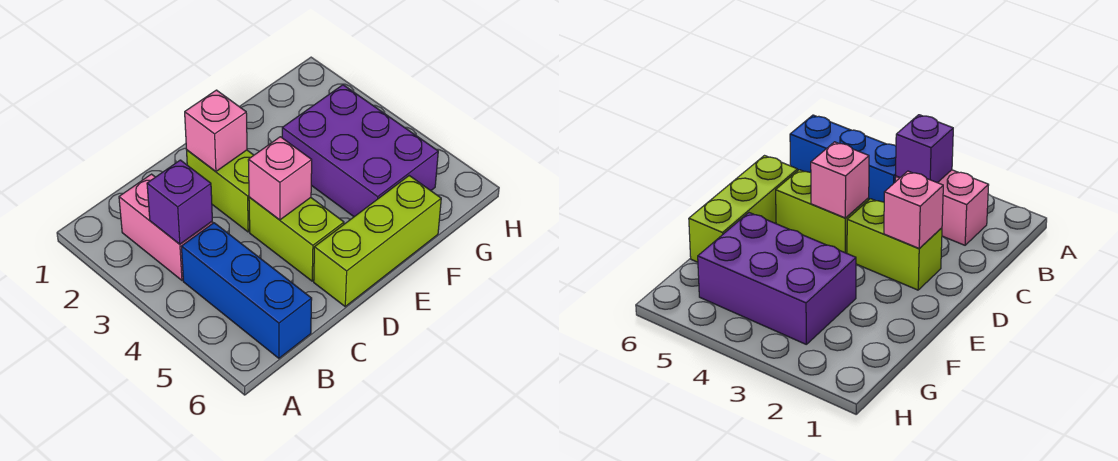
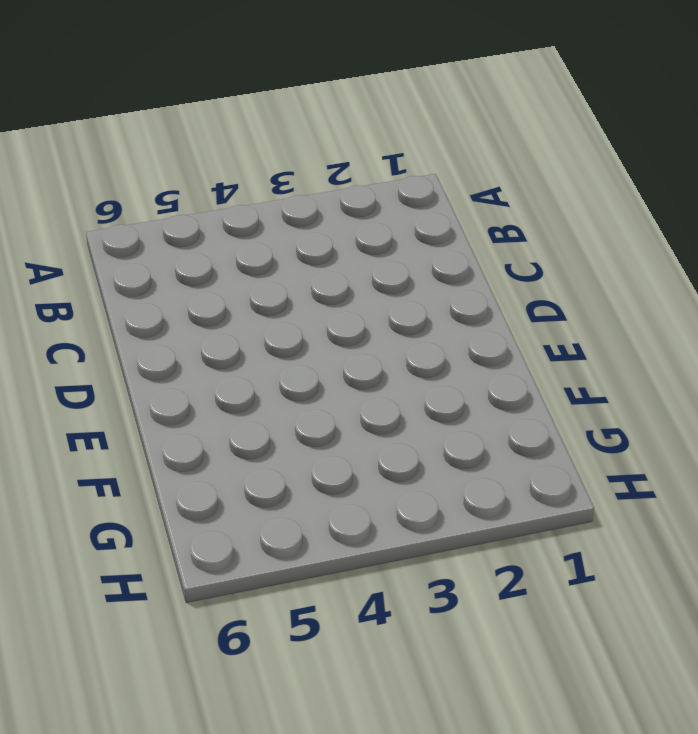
none -> pink brick B2:B3 level 1
none -> blue brick B4:B6 level 1

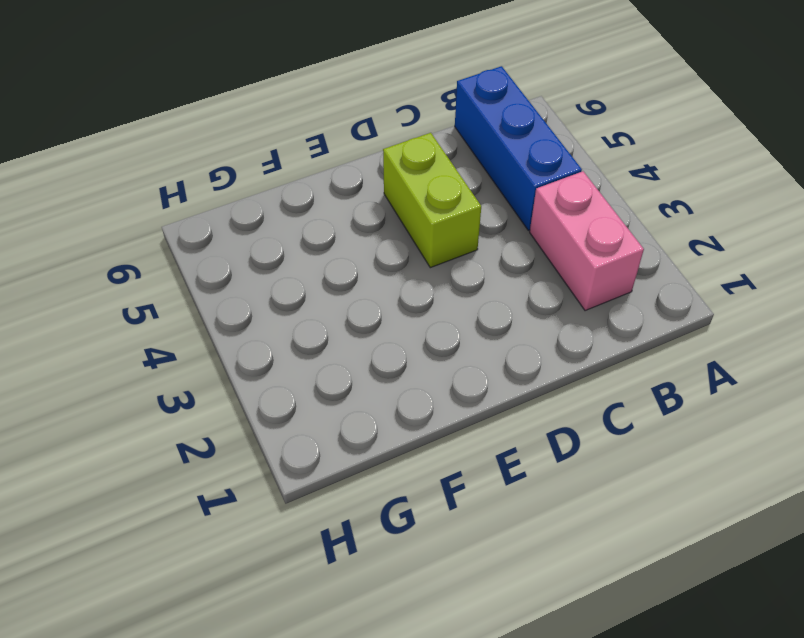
none -> lime brick D2:D3 level 1
none -> lime brick D6:F6 level 1

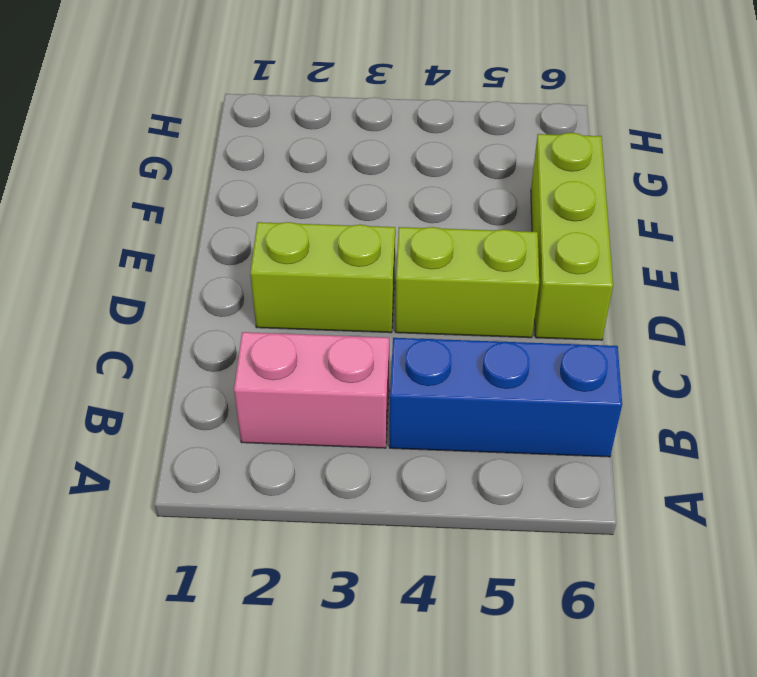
none -> purple brick F3:G5 level 1
none -> purple brick B3 level 2

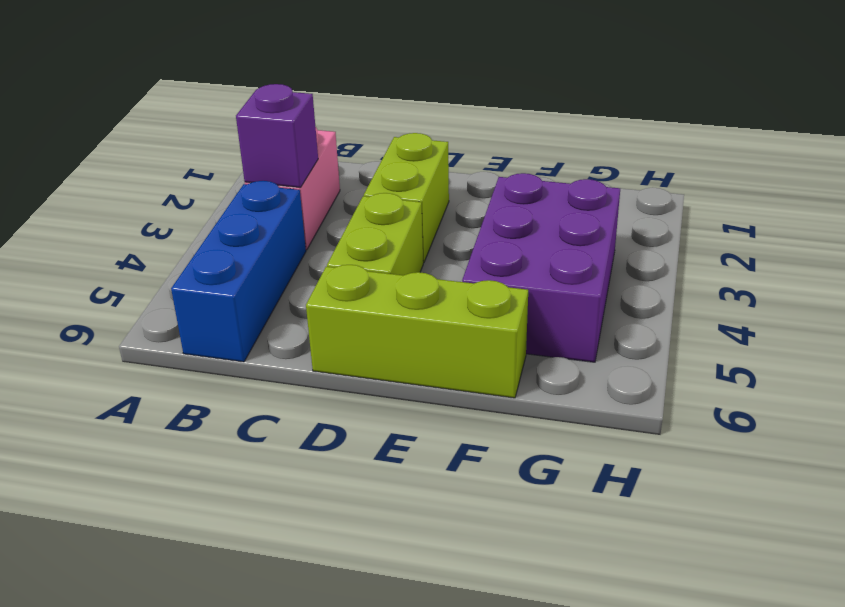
none -> pink brick D2 level 2
none -> pink brick D4 level 2

